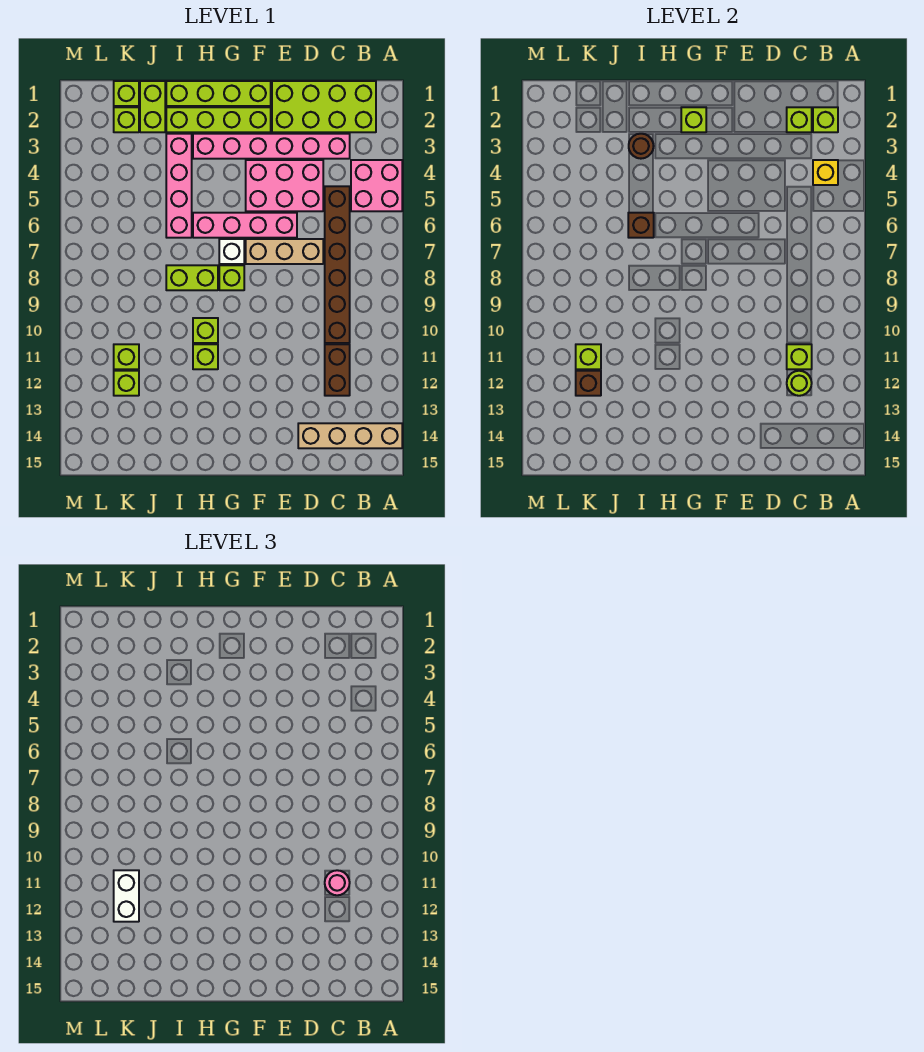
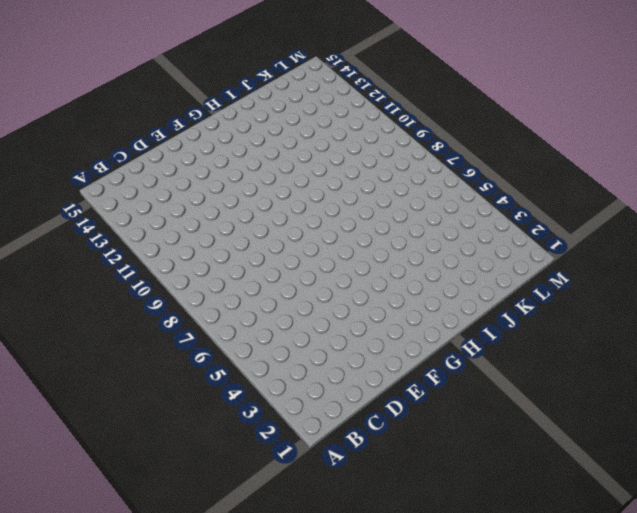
none -> pink brick A4:B5 level 1
none -> tan brick A14:D14 level 1
none -> lime brick B1:E2 level 1
none -> pink brick C3:H3 level 1

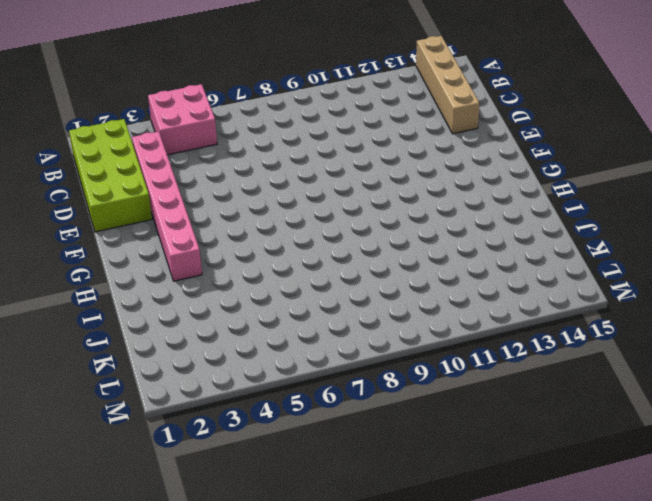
none -> brown brick C5:C10 level 1
none -> brown brick C11:C12 level 1
none -> pink brick D4:F5 level 1
none -> tan brick D7:F7 level 1

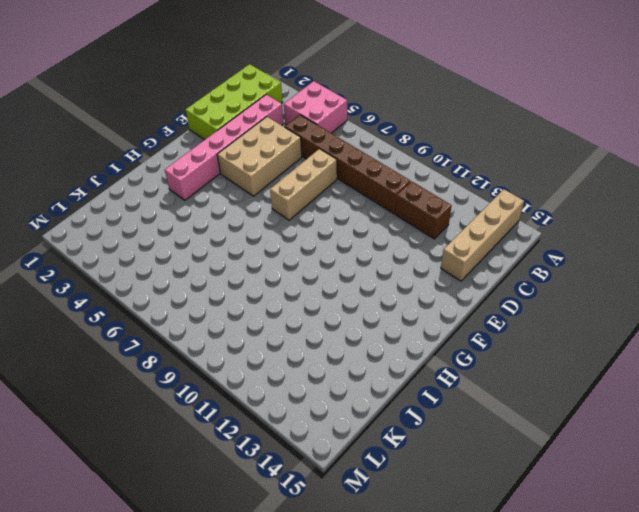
tan brick D4:F5 level 1 -> pink brick D4:F5 level 1
none -> pink brick E6:H6 level 1
none -> lime brick F1:I1 level 1
none -> lime brick F2:I2 level 1
none -> white brick G7 level 1

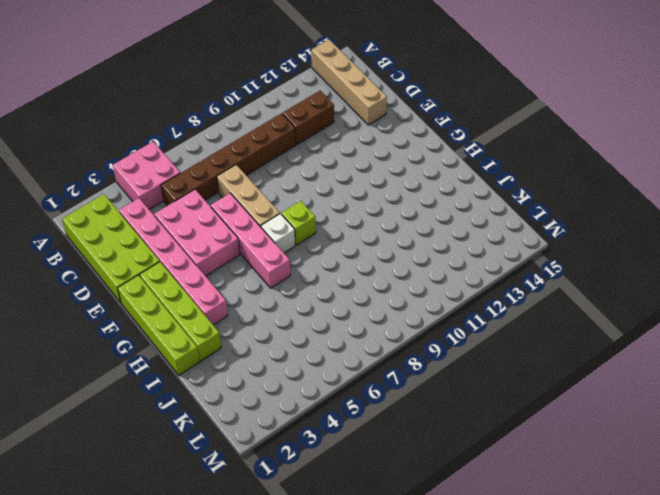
none -> lime brick H8:I8 level 1
none -> lime brick H10 level 1
none -> lime brick H11 level 1
none -> pink brick I3:I6 level 1

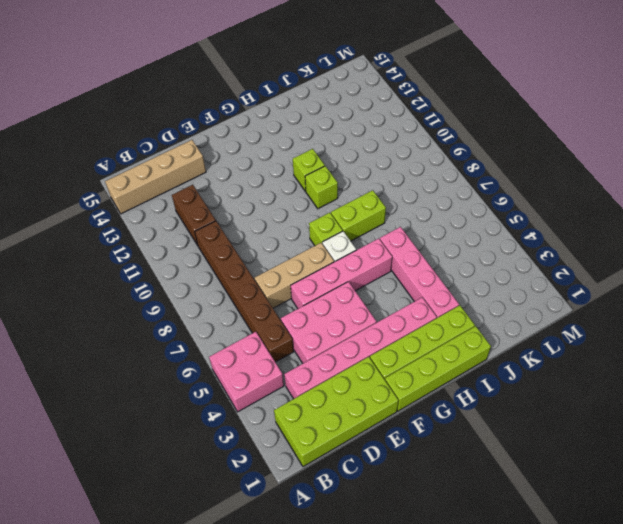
none -> lime brick J1:J2 level 1
none -> lime brick K1 level 1
none -> lime brick K2 level 1
none -> lime brick K11 level 1

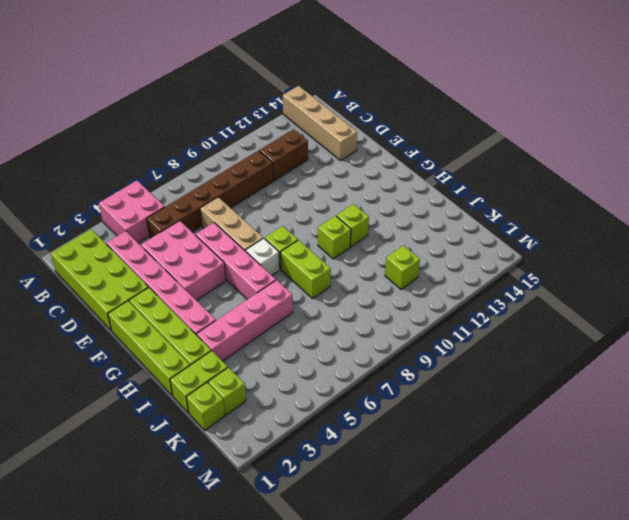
none -> lime brick K12 level 1
none -> lime brick B2 level 2
none -> yellow brick B4 level 2
none -> lime brick C2 level 2

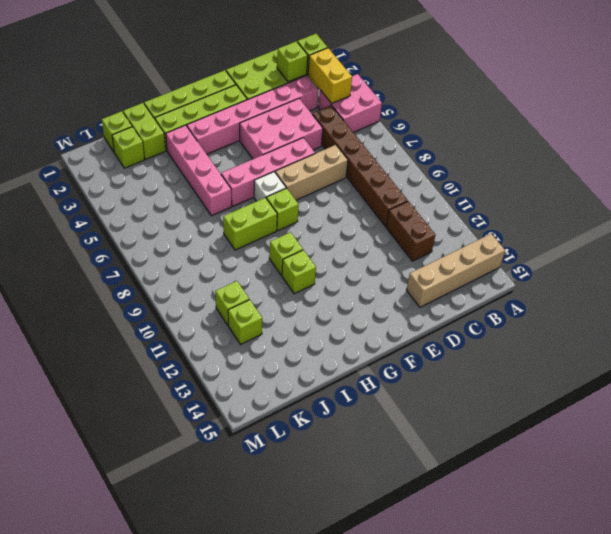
yellow brick B3:B4 level 2 -> yellow brick B4 level 2
none -> lime brick C11 level 2
none -> lime round brick C12 level 2
none -> lime brick G2 level 2
none -> brown round brick I3 level 2

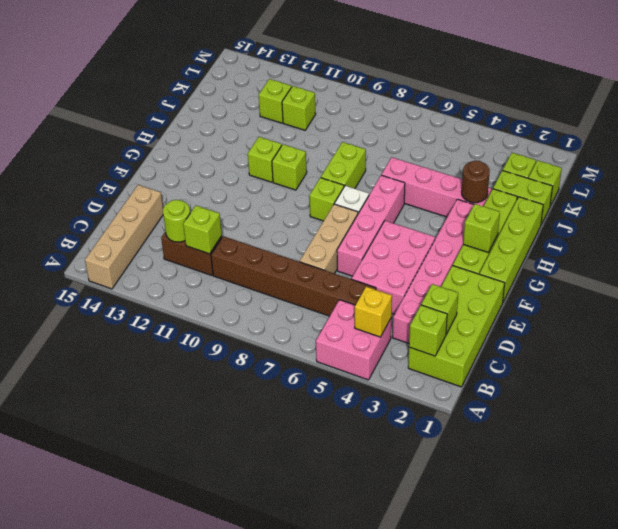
none -> brown brick I6 level 2
none -> lime brick K11 level 2
none -> brown brick K12 level 2
none -> pink round brick C11 level 3

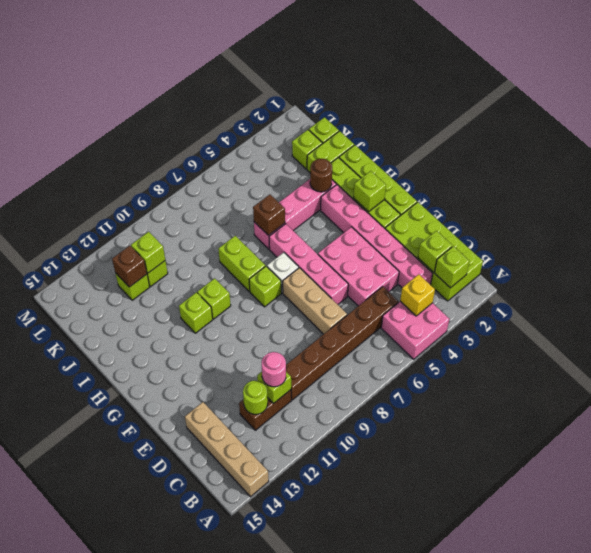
none -> white brick K11:K12 level 3

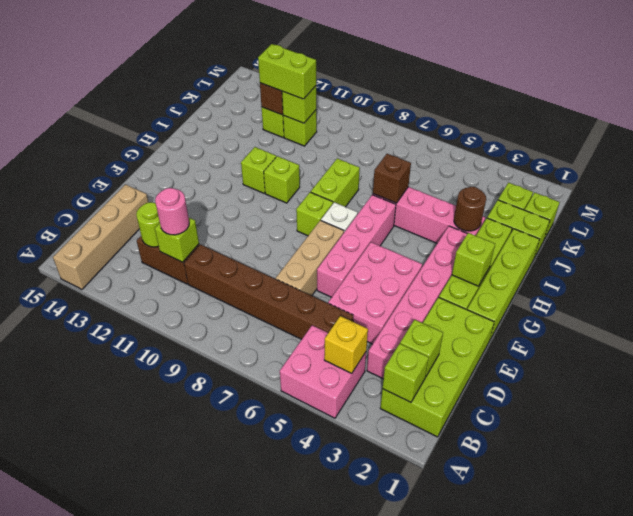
lime brick K11:K12 level 3 -> white brick K11:K12 level 3

